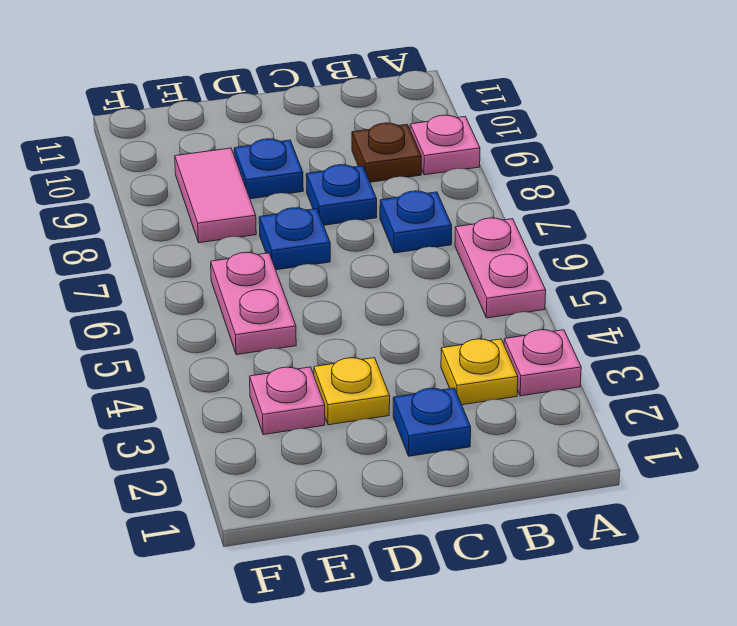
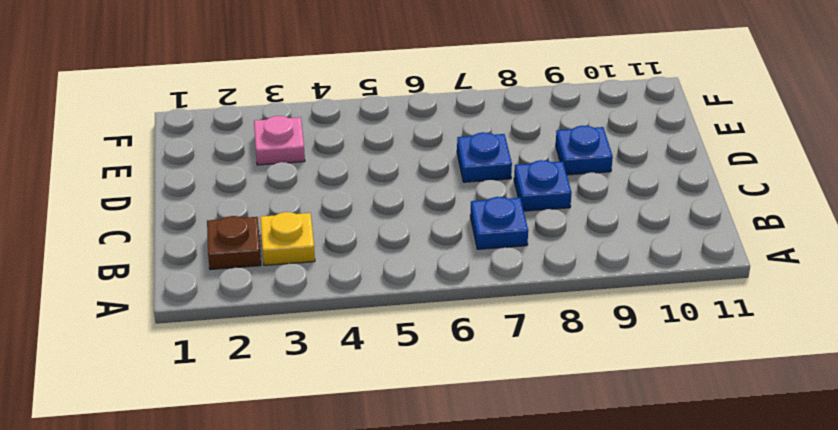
brown plate B2 level 1 -> brown plate B9 level 1
none -> pink plate A3 level 1
none -> pink plate A5:A6 level 1
none -> pink plate A9 level 1

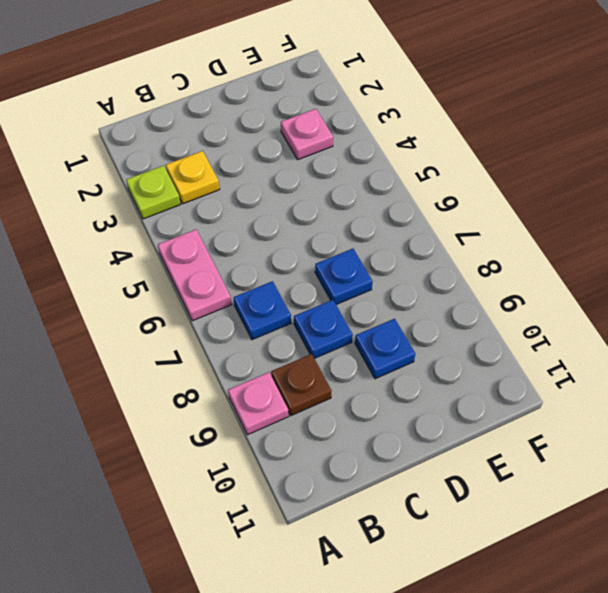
lime plate A3 level 1 -> pink plate A3 level 1
none -> blue plate C2 level 1
none -> yellow plate D3 level 1
none -> pink plate E5:E6 level 1

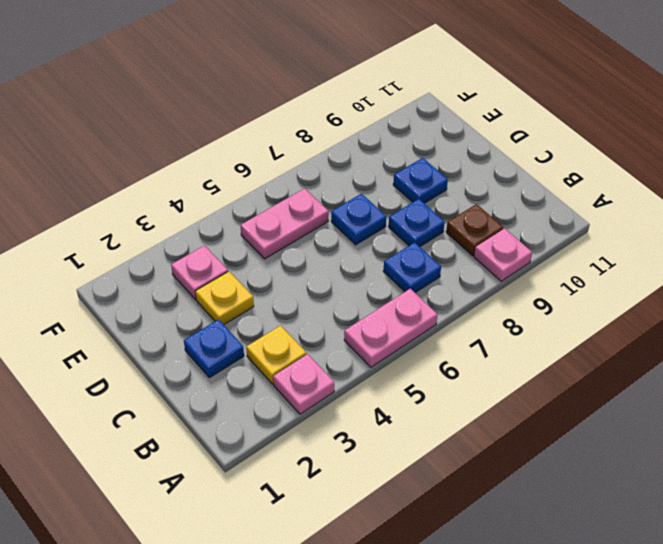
none -> pink tile E8:E9 level 1

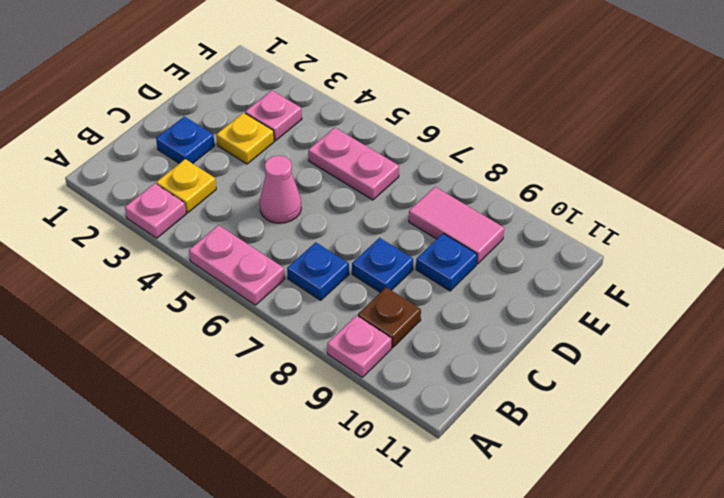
pink cone C5 level 1 -> none
none -> blue plate D7 level 1

